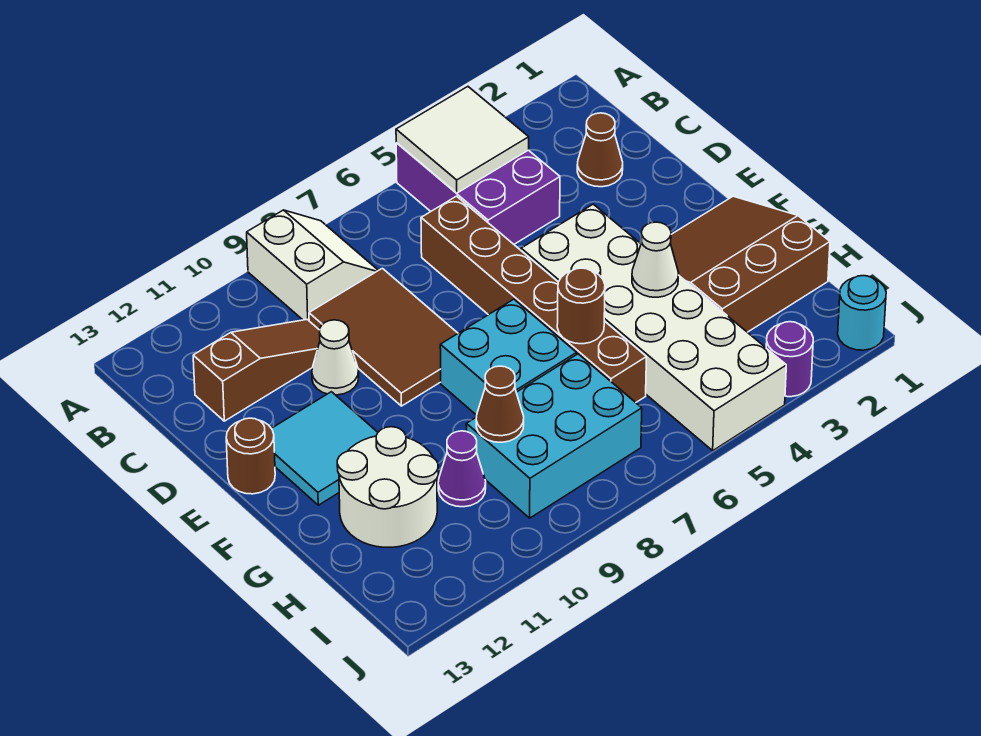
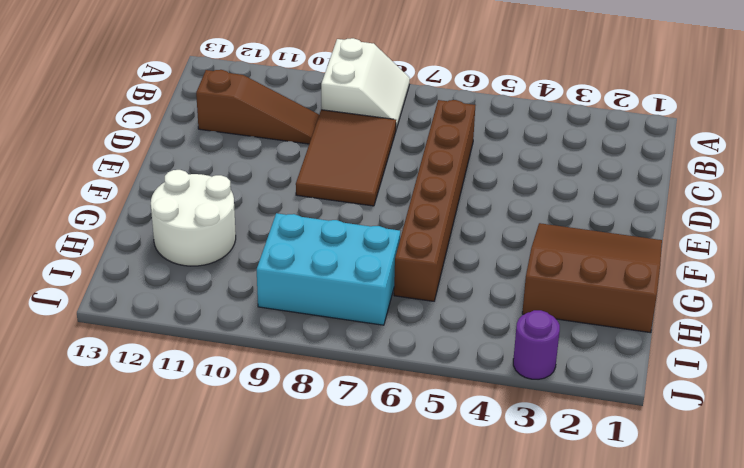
none -> purple brick A4:C5 level 1
none -> brown cone C2 level 1
none -> white cone D10 level 1

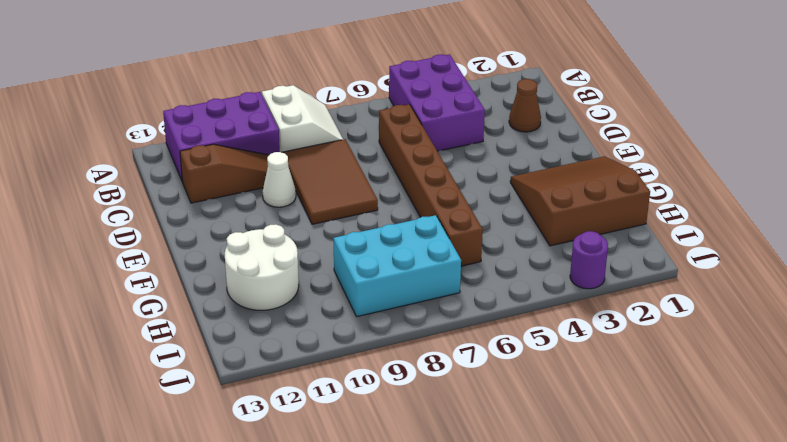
purple brick A10:B12 level 1 -> none
none -> white brick E4:J5 level 1
none -> cyan tile E11:F12 level 1
none -> brown round brick E13 level 1

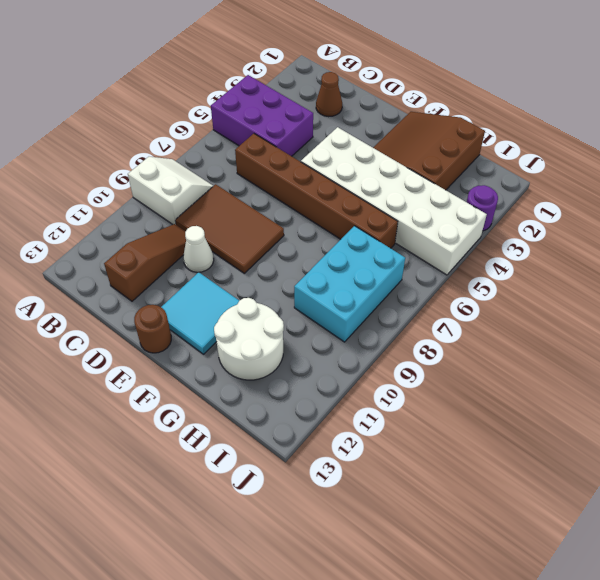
none -> cyan brick F7:G8 level 1
none -> purple cone H10 level 1
none -> cyan round brick J1 level 1

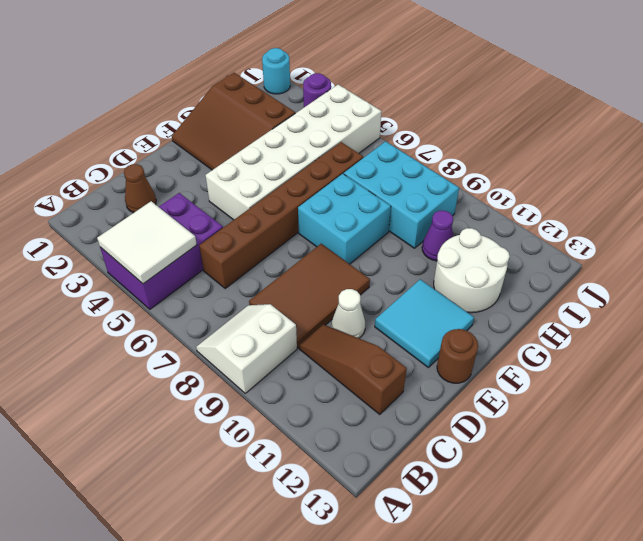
none -> white cone G4 level 2
none -> brown round brick G6 level 2
none -> brown cone H9 level 2

